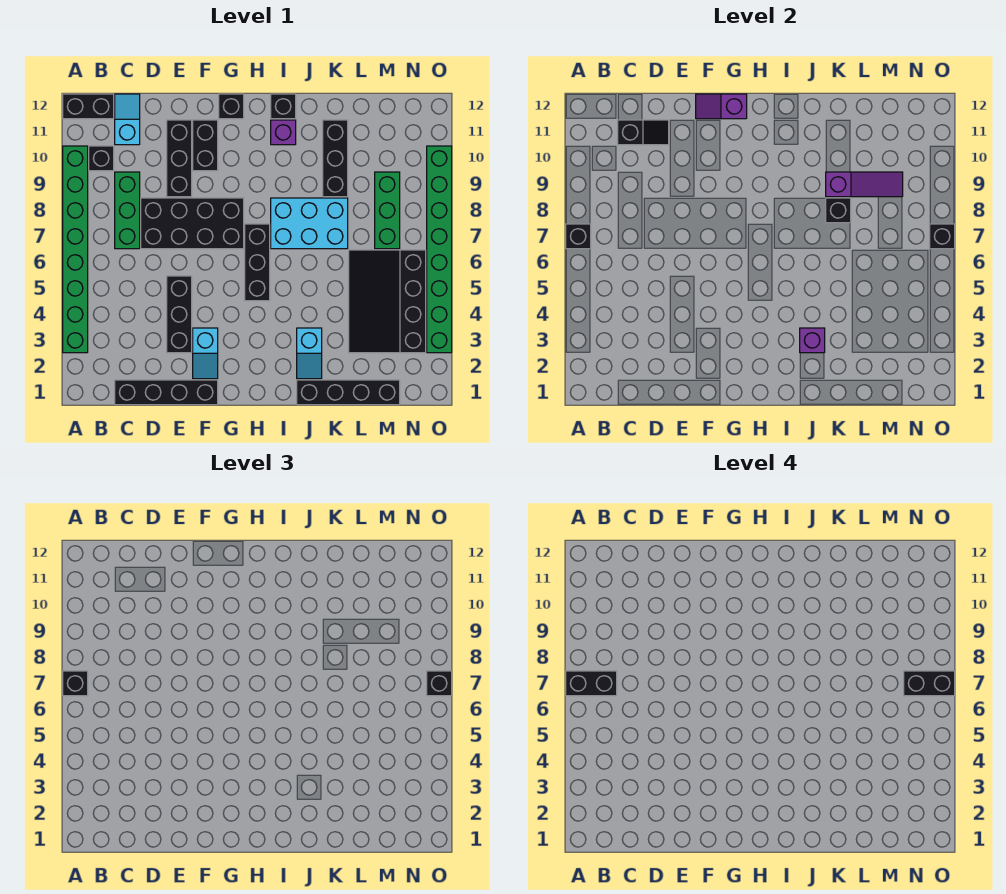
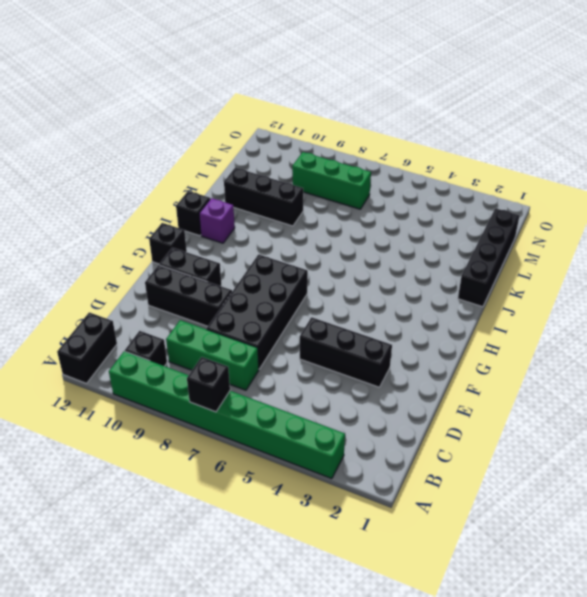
none -> black brick C1:F1 level 1
none -> cyan slope C11:C12 level 1 top 11
none -> cyan slope F2:F3 level 1 top 3
none -> black brick H5:H7 level 1

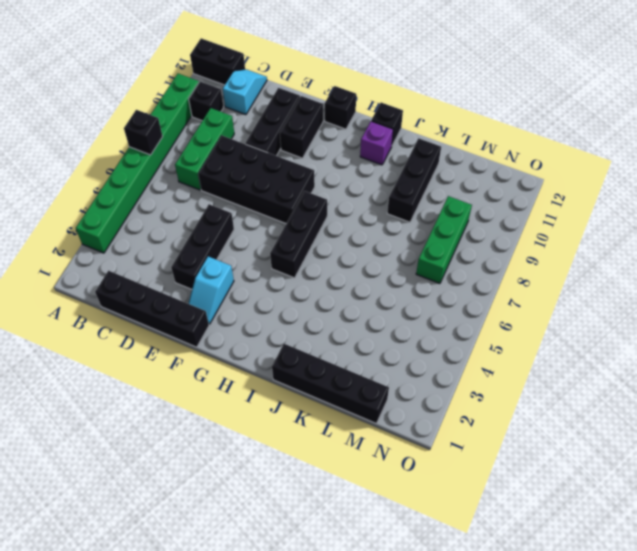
none -> cyan brick I7:K8 level 1
none -> cyan slope J2:J3 level 1 top 3
none -> black slope L3:N6 level 1 top N
none -> green brick O3:O10 level 1

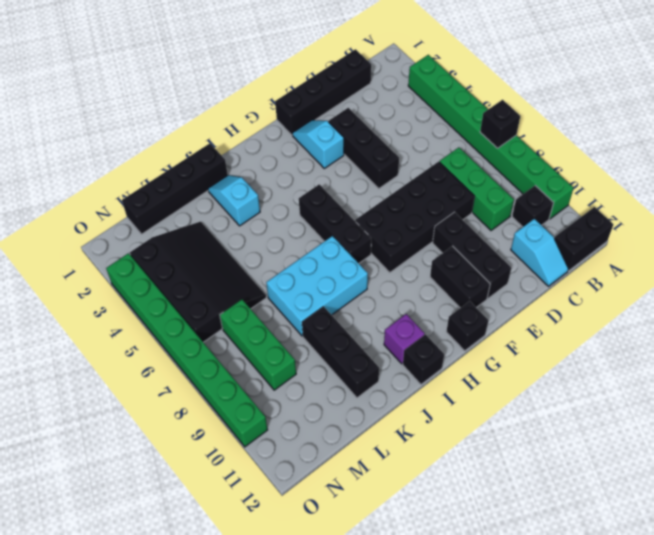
none -> black slope C11:D11 level 2 top C
none -> purple slope F12:G12 level 2 top G
none -> purple brick J3 level 2
none -> black brick K8 level 2

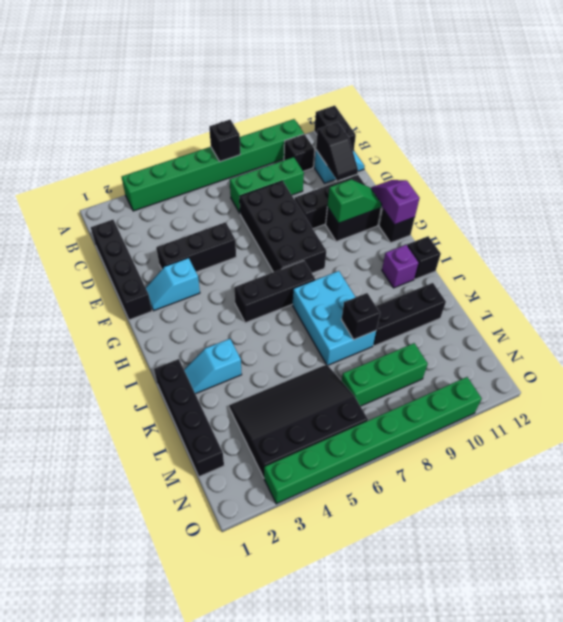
green slope F10:F11 level 2 top 10 -> none
none -> purple brick J3 level 2
none -> purple slope K9:M9 level 2 top K
none -> black brick O7 level 2
none -> black brick A7 level 3

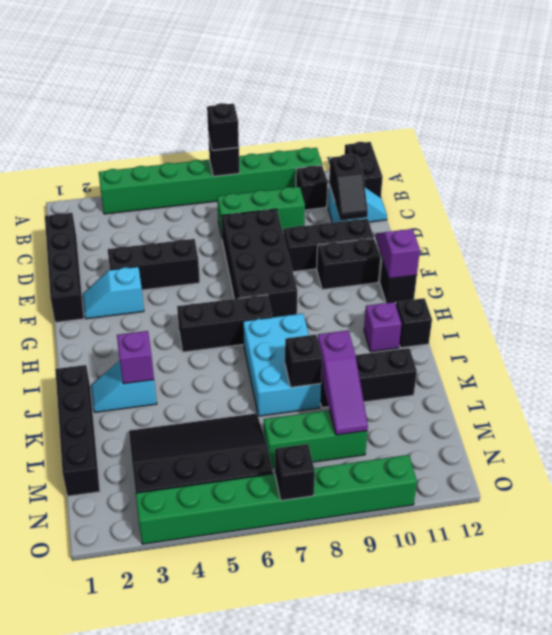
none -> black brick O7 level 3
none -> black brick A7:B7 level 4
none -> black brick N7:O7 level 4

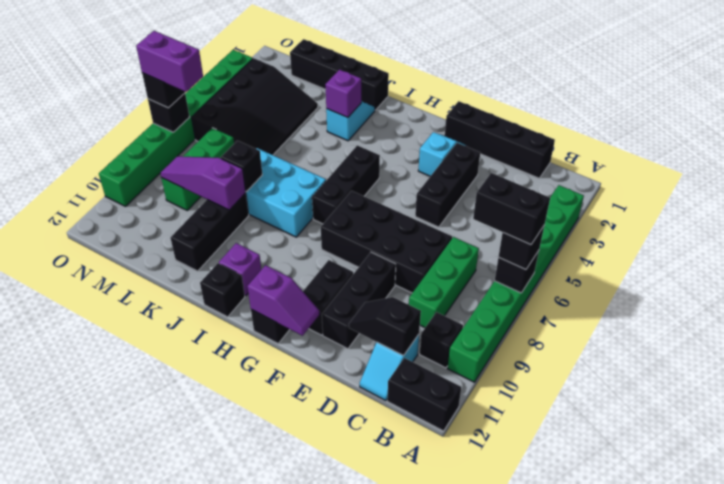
purple brick N7:O7 level 4 -> black brick N7:O7 level 4

